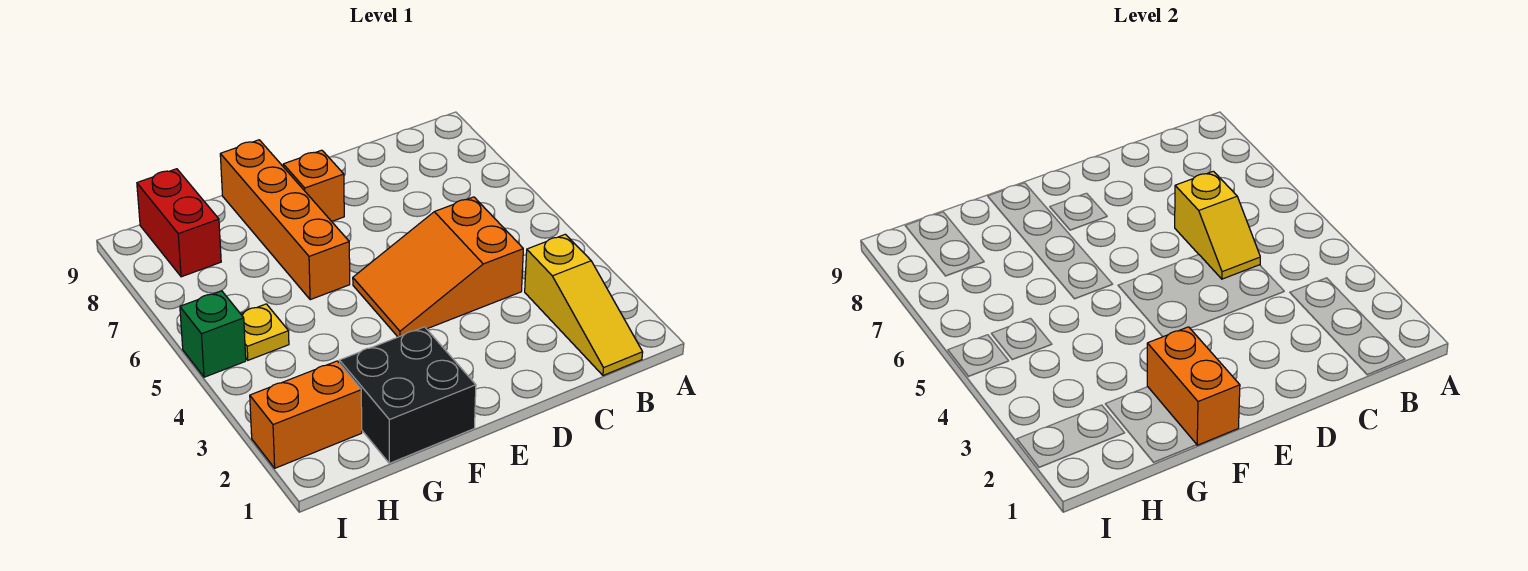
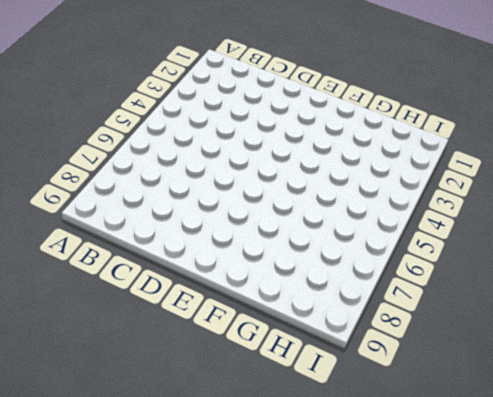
none -> yellow slope B1:B3 level 1 top 3
none -> orange slope C4:E5 level 1 top C

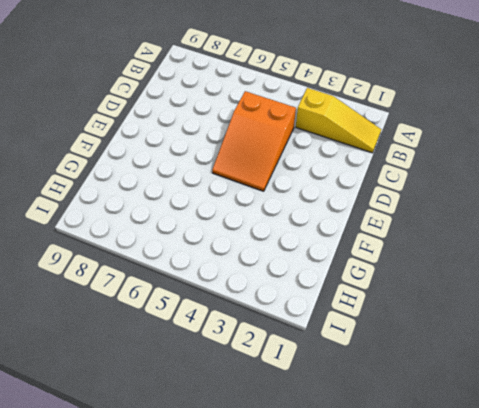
none -> orange brick E8 level 1
none -> black brick F1:G2 level 1

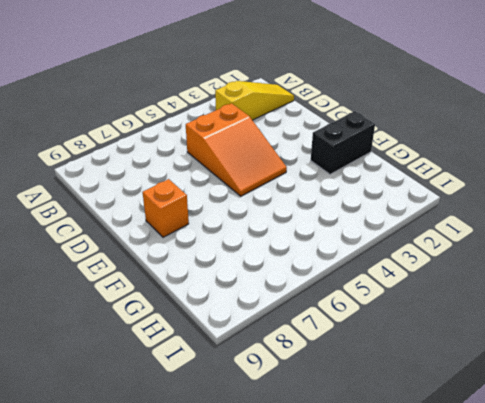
black brick F1:F2 level 1 -> black brick F1:G2 level 1
none -> orange brick F6:F9 level 1
none -> orange brick H2:I2 level 1

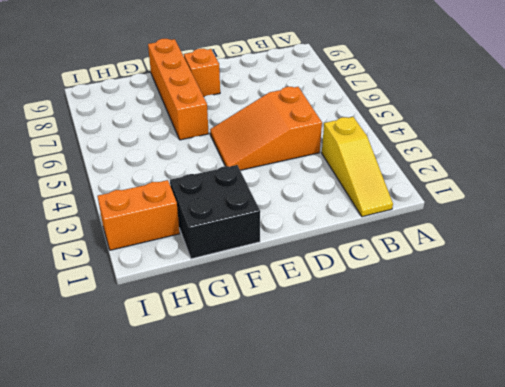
none -> yellow plate H5 level 1
none -> red brick H8:H9 level 1

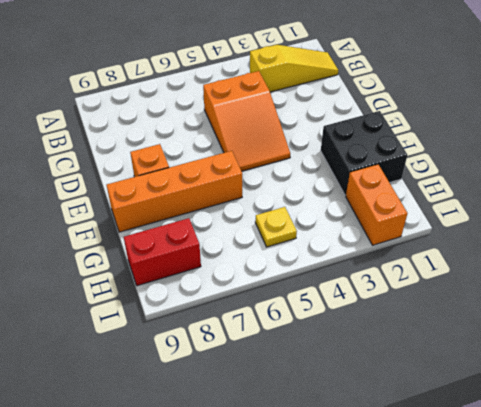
none -> green brick I5 level 1
none -> yellow slope C5:C6 level 2 top 6

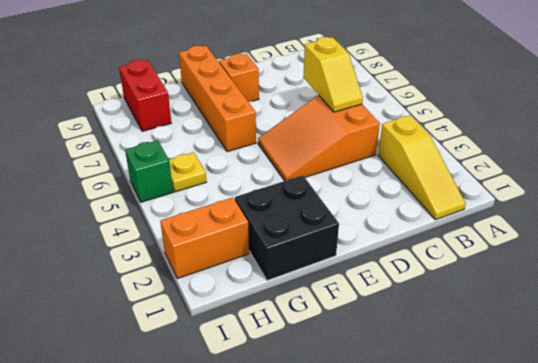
none -> orange brick F1:F2 level 2

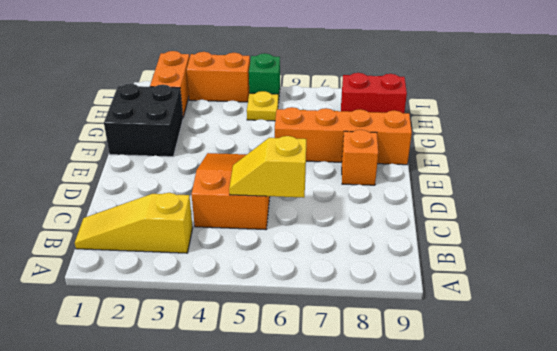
orange brick I3:I4 level 1 -> orange brick F1:F2 level 2

